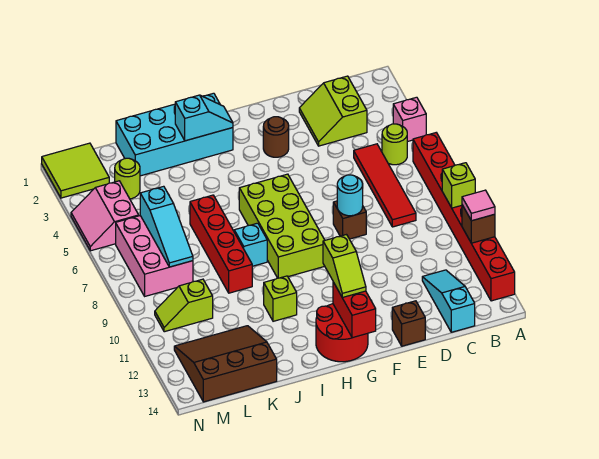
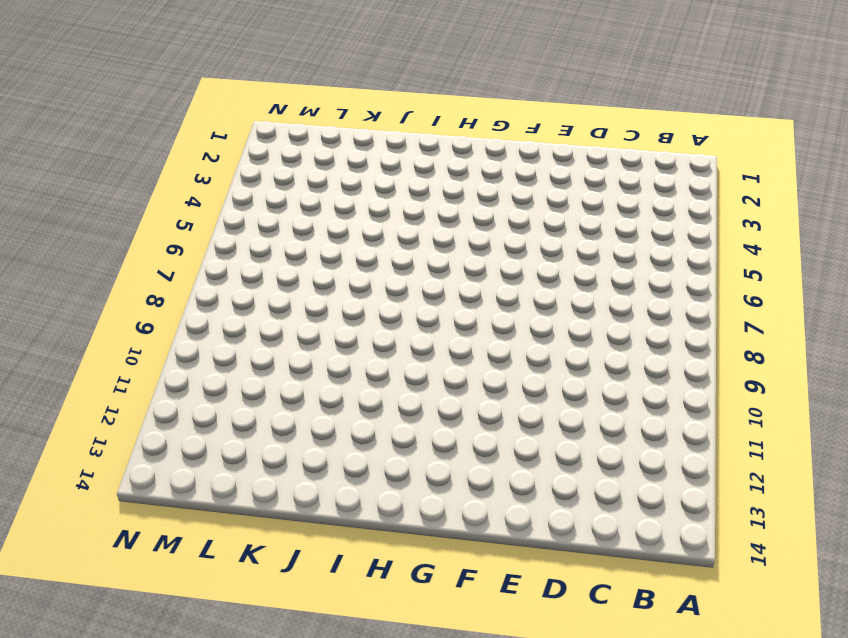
none -> pink brick A4 level 1
none -> red brick A6:A13 level 1
none -> lime round brick B5 level 1

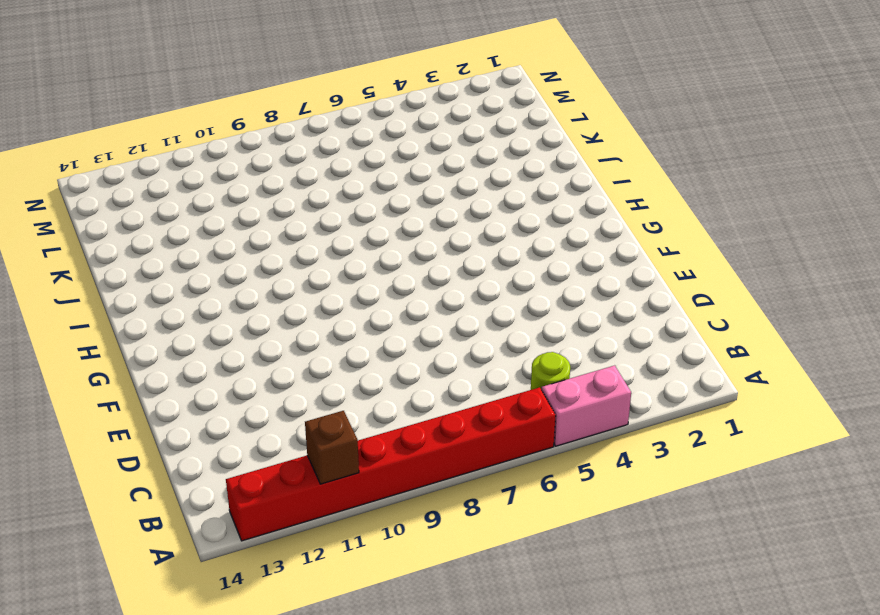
pink brick A4:A5 level 1 -> pink brick A4 level 1
none -> lime slope C2:D3 level 1 top C
none -> red tile C5:C8 level 1
none -> cyan slope C12:C14 level 1 top 14

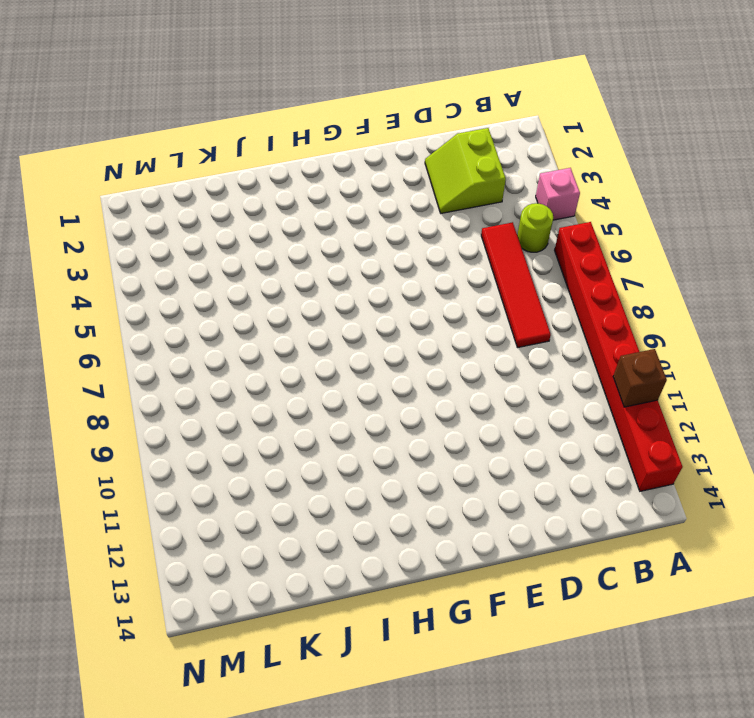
none -> cyan slope C12:C14 level 1 top 14
none -> brown brick E8 level 1
none -> brown brick E14 level 1

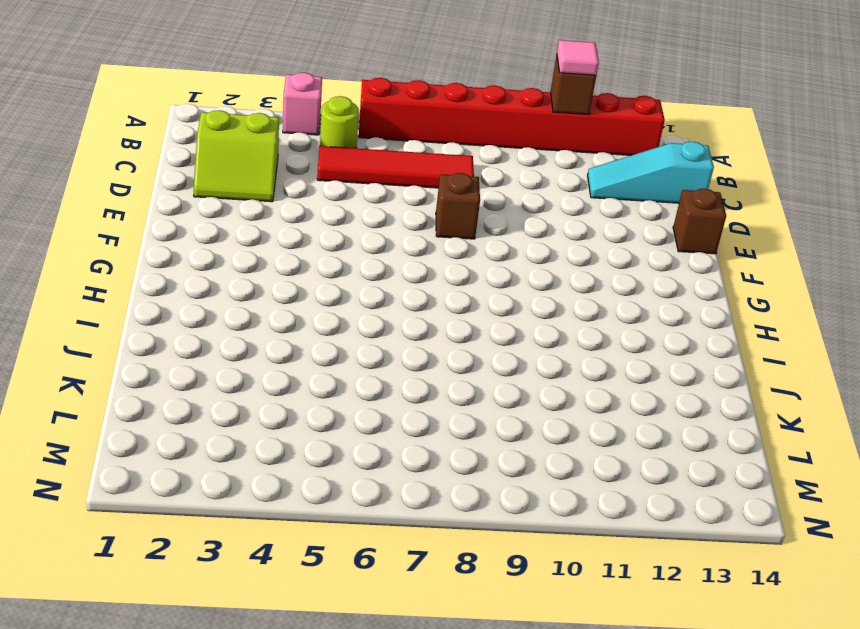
none -> brown round brick F3 level 1
none -> lime brick G6:H9 level 1
none -> red round brick G13:H14 level 1

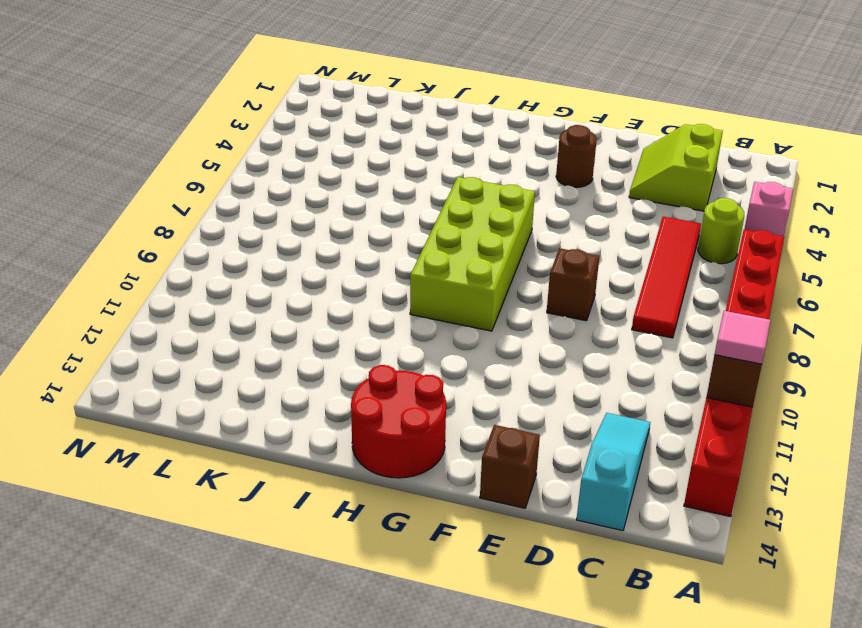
none -> cyan brick H1:K2 level 1
none -> cyan brick I8 level 1
none -> lime brick I11 level 1

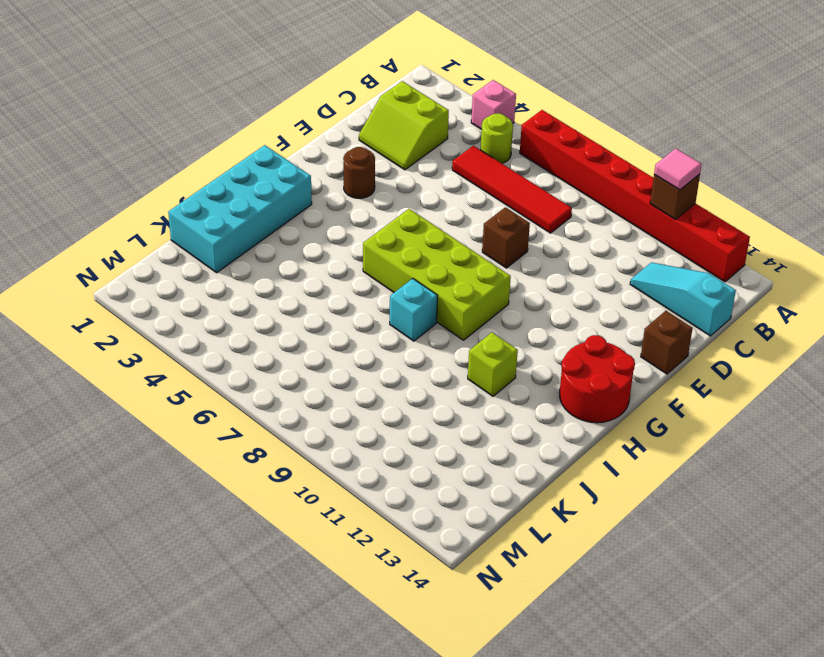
none -> red brick J6:J9 level 1
none -> brown slope K12:M14 level 1 top 14
none -> lime round brick L3 level 1

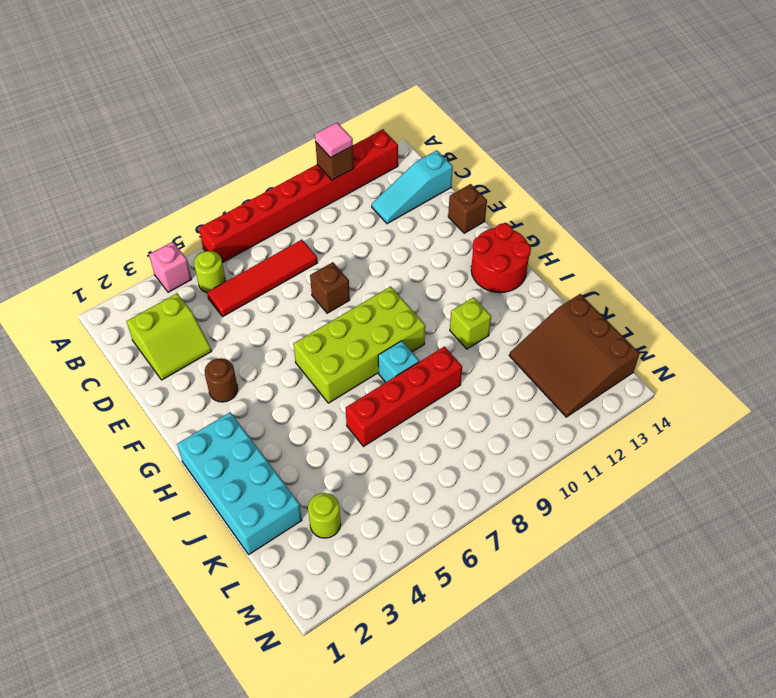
none -> pink brick L6:M8 level 1
none -> lime slope L10:M10 level 1 top L
none -> lime tile M1:N2 level 1

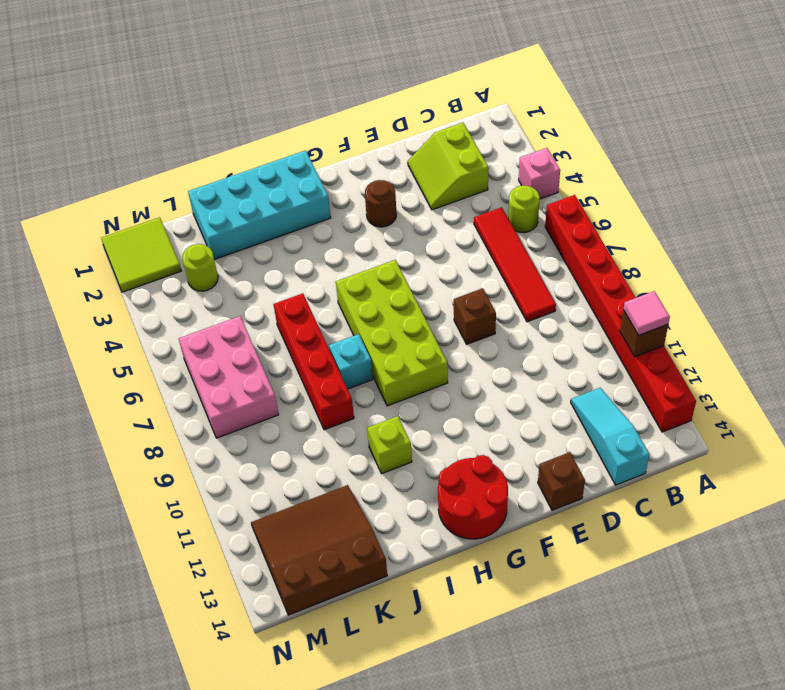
none -> lime slope L10:M10 level 1 top L
none -> pink slope M4:N5 level 1 top M
none -> lime brick A9 level 2

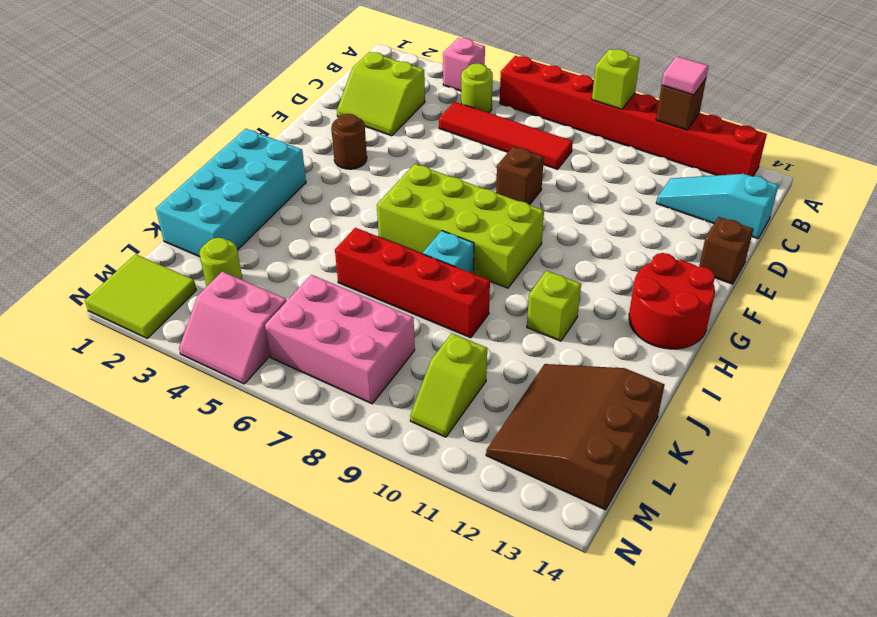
none -> cyan round brick E8 level 2
none -> red brick G13:G14 level 2
none -> cyan slope H2:I2 level 2 top I

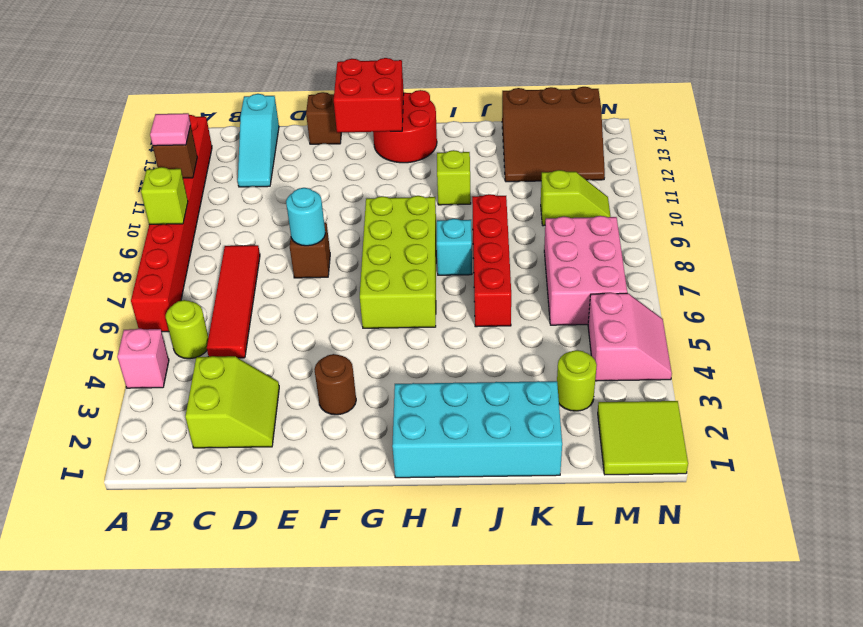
red brick F13:G14 level 2 -> red brick G13:G14 level 2
none -> cyan slope H2:I2 level 2 top I
none -> cyan slope L6:L8 level 2 top 6
none -> lime slope G12:G13 level 3 top 12

